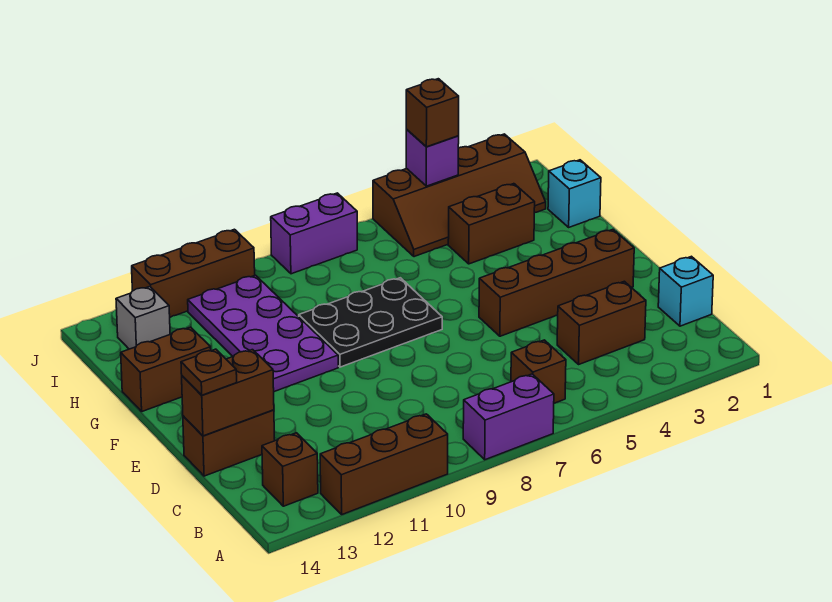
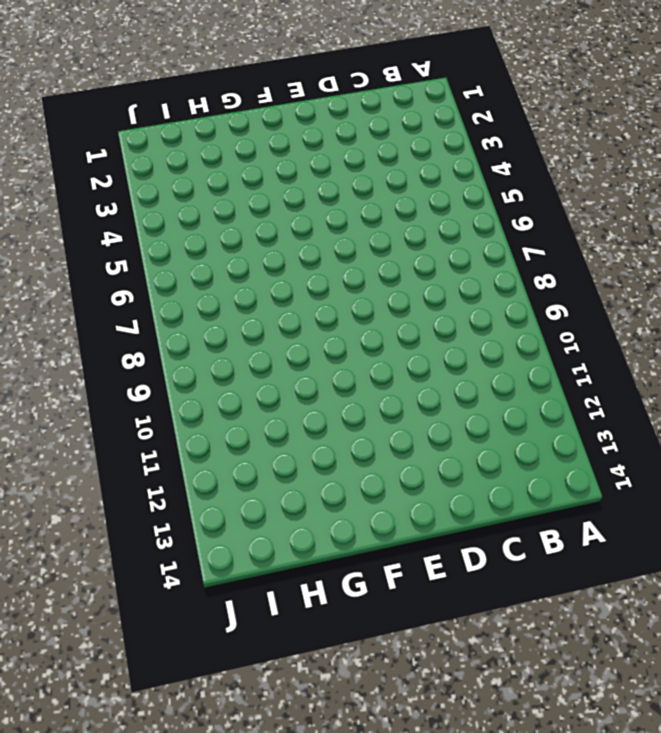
none -> purple brick A7:A8 level 1
none -> brown brick A10:A12 level 1
none -> brown brick B6 level 1

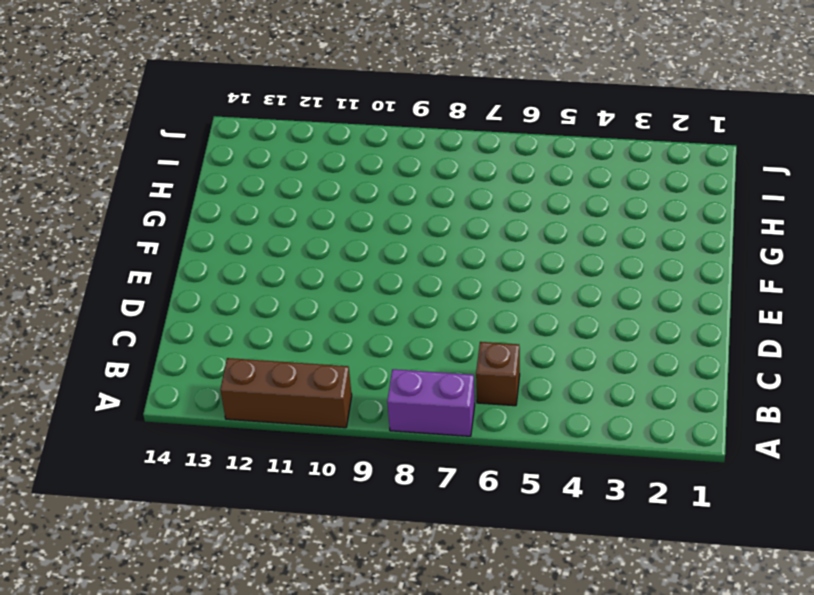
none -> brown brick B13 level 1
none -> cyan brick C1 level 1
none -> brown brick C3:C4 level 1

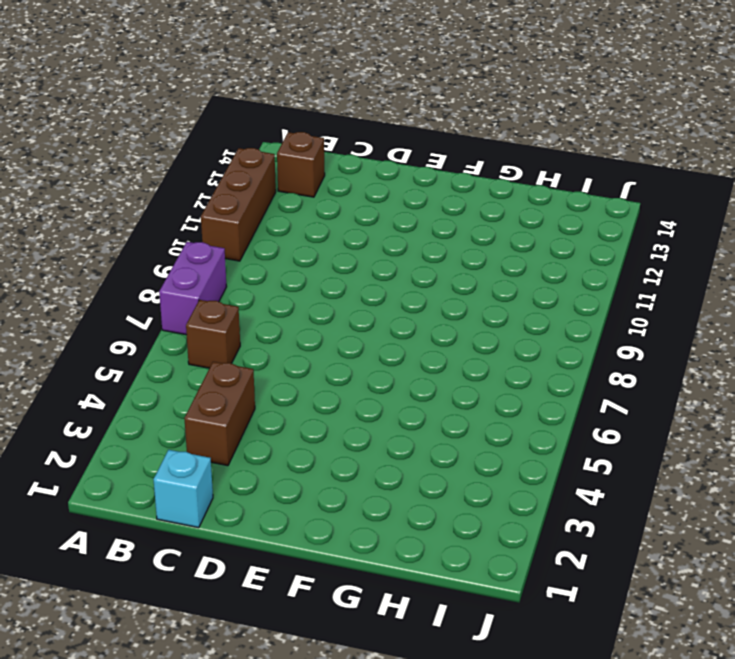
none -> brown brick D13:D14 level 1
none -> brown brick E2:E5 level 1
none -> black plate F7:G9 level 1

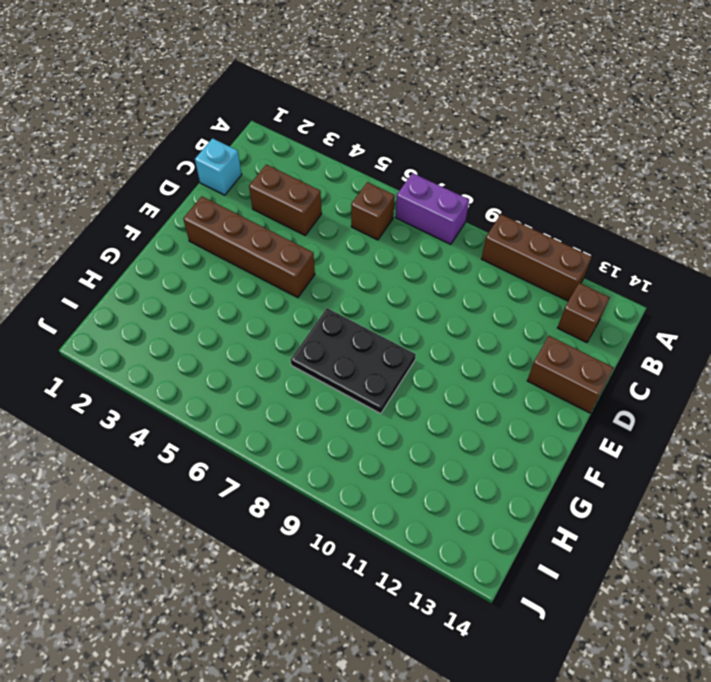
none -> purple plate F10:I11 level 1
none -> brown brick G13:G14 level 1
none -> cyan brick H1 level 1

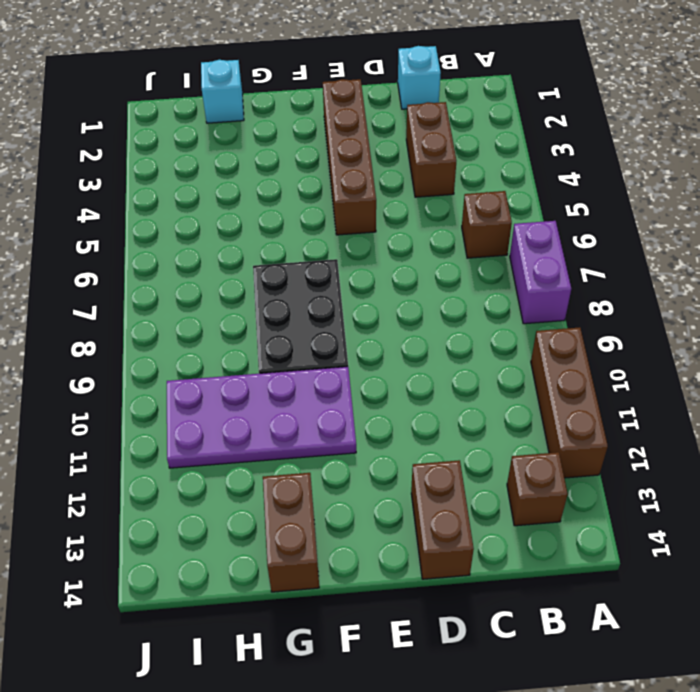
none -> brown brick H3:H4 level 1
none -> brown slope I2:J5 level 1 top J
none -> grey brick I13 level 1

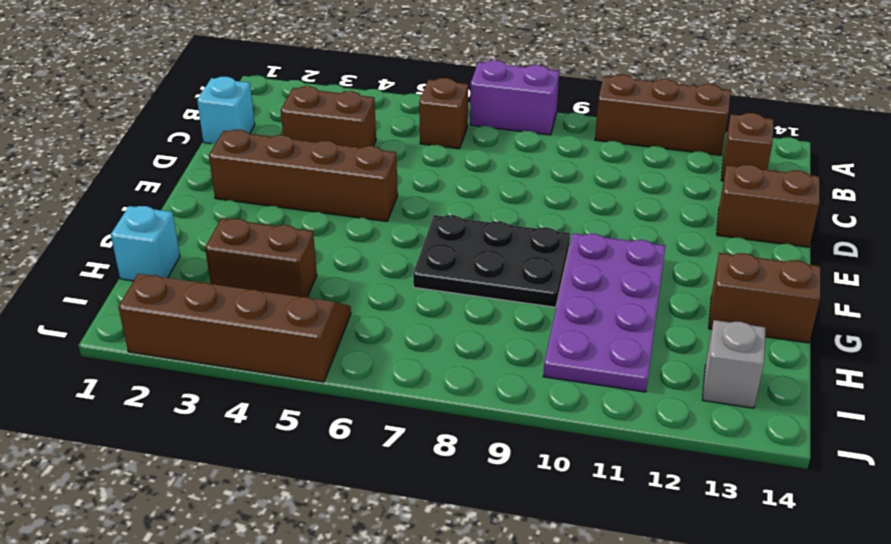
none -> purple brick J7:J8 level 1
none -> brown brick J10:J12 level 1
none -> brown brick D13:D14 level 2

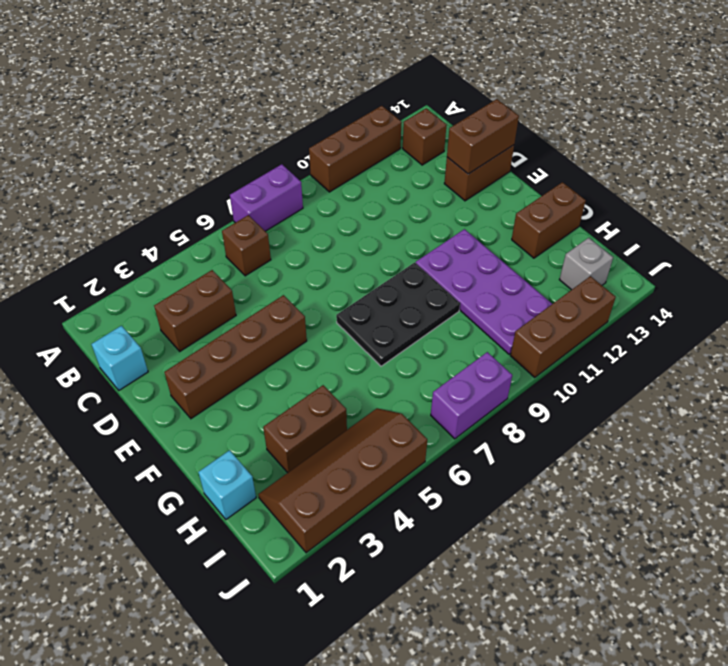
none -> purple brick J4 level 2
none -> brown plate D14 level 3
none -> brown brick J4 level 3

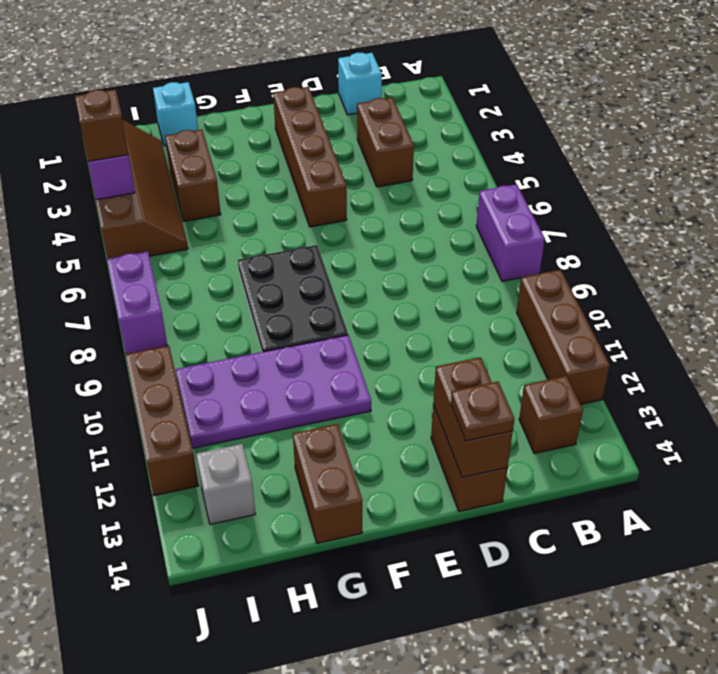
none -> brown brick B6 level 1

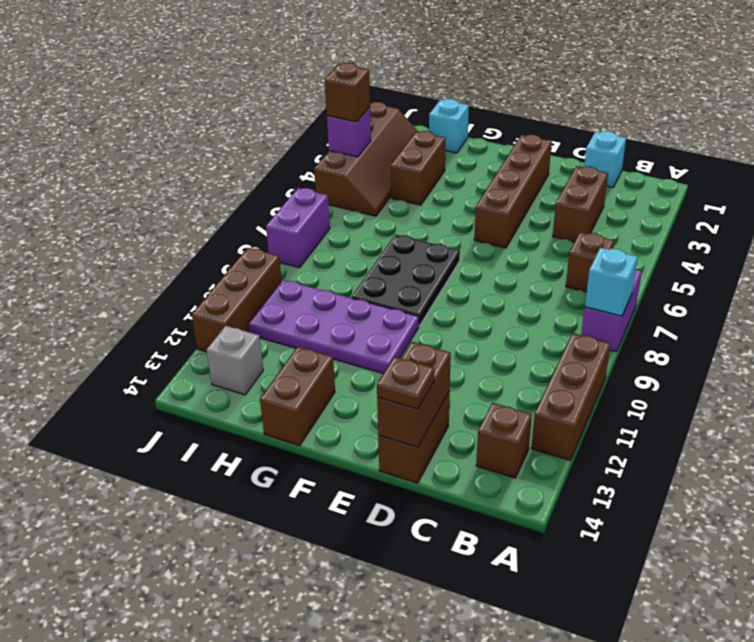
cyan brick A8 level 2 -> none

